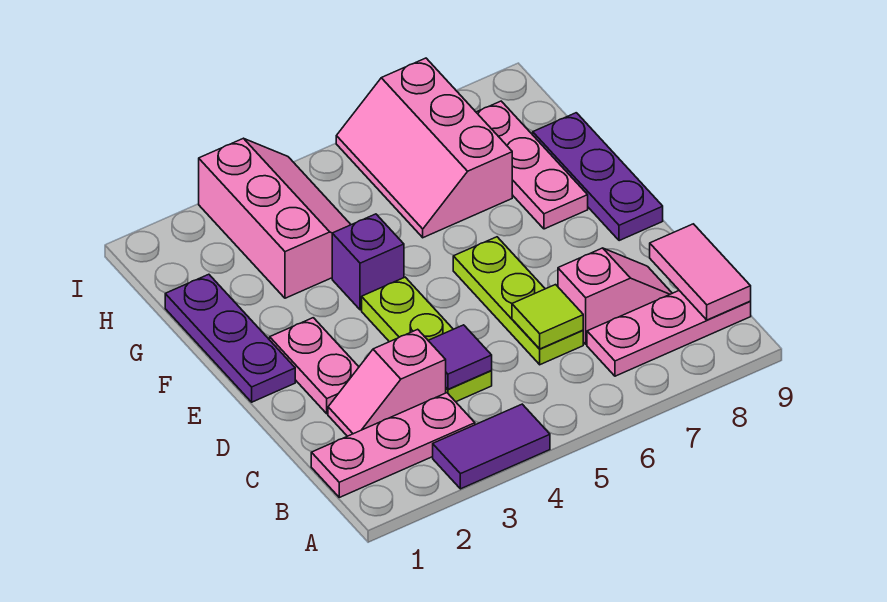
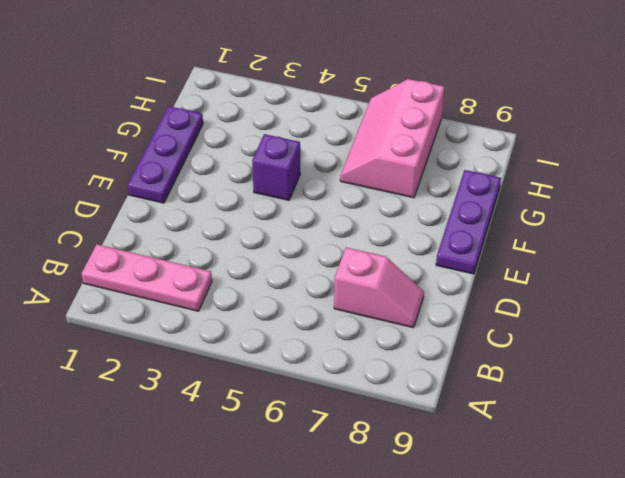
none -> purple tile A3:A4 level 1
none -> pink plate B7:B9 level 1
none -> pink slope C2:C3 level 1 top 3

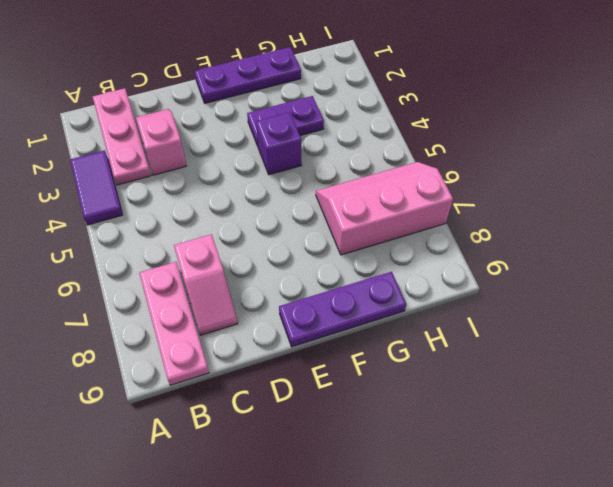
purple plate F3:G3 level 1 -> pink slope G3:I4 level 1 top 3
none -> lime plate C4:E4 level 1
none -> lime plate C6:E6 level 1
none -> pink plate D2:E2 level 1

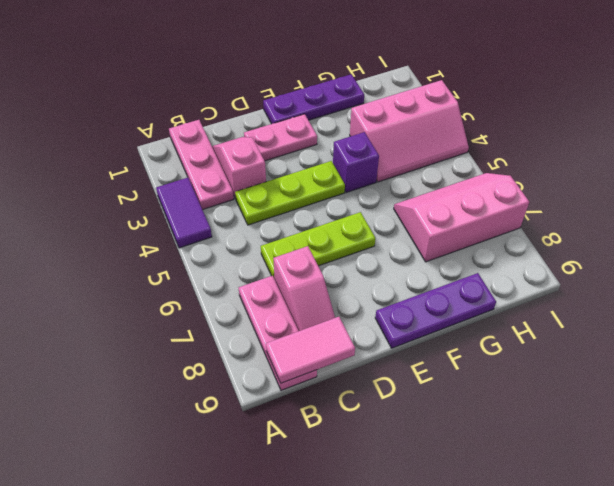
none -> pink plate F8:H8 level 1
none -> purple tile C4 level 2
none -> lime tile C6 level 2

